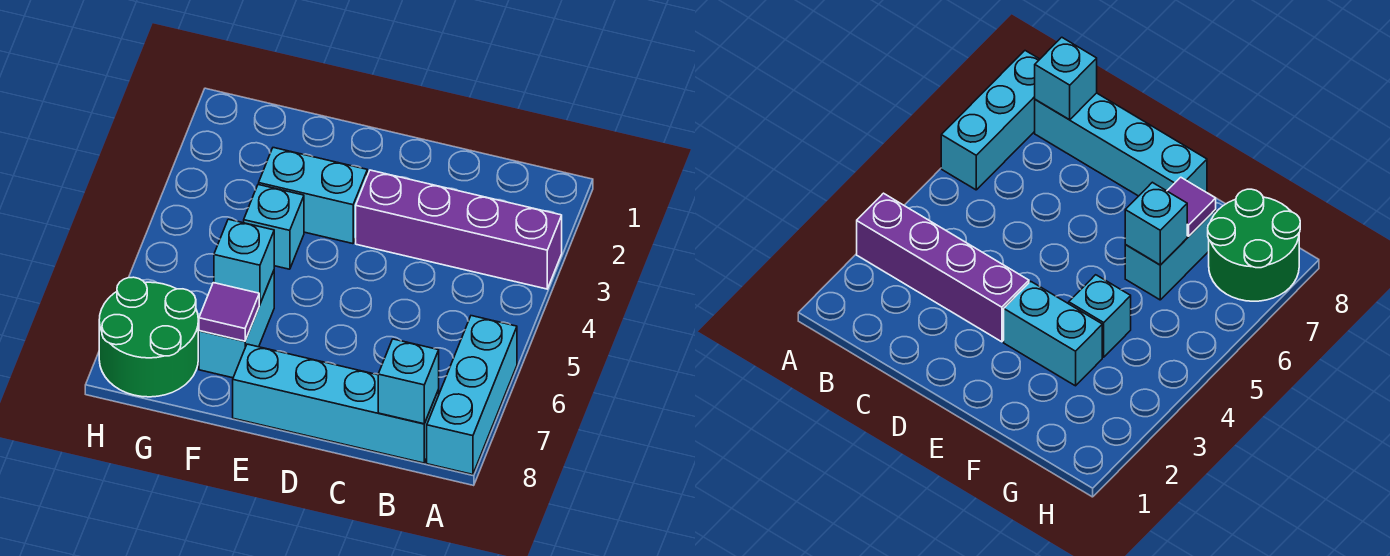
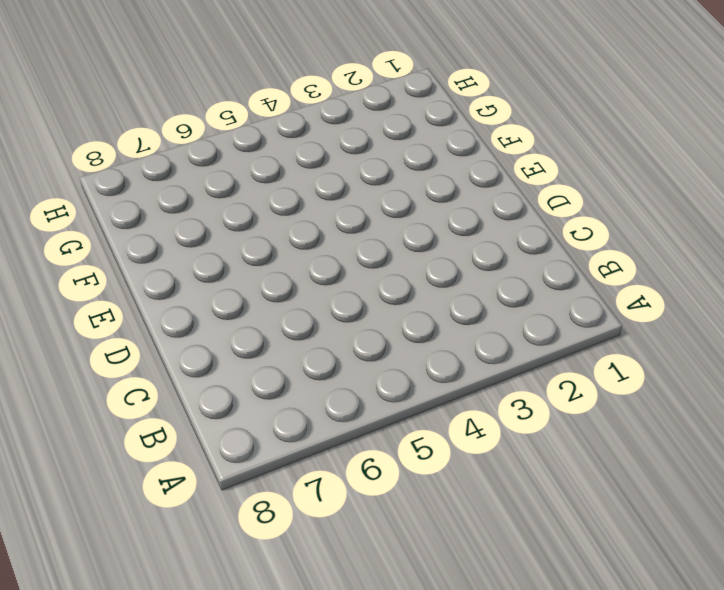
none -> purple brick A3:D3 level 1
none -> cyan brick A6:A8 level 1

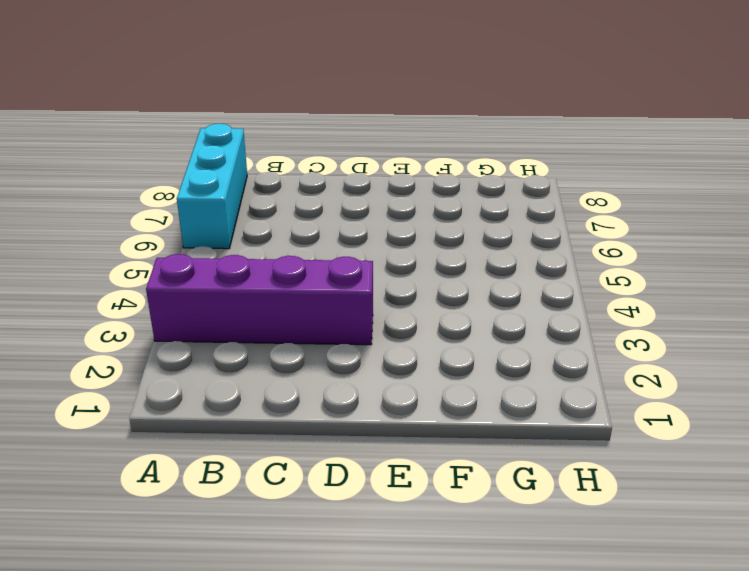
none -> cyan brick B8:E8 level 1
none -> cyan brick E3:F3 level 1

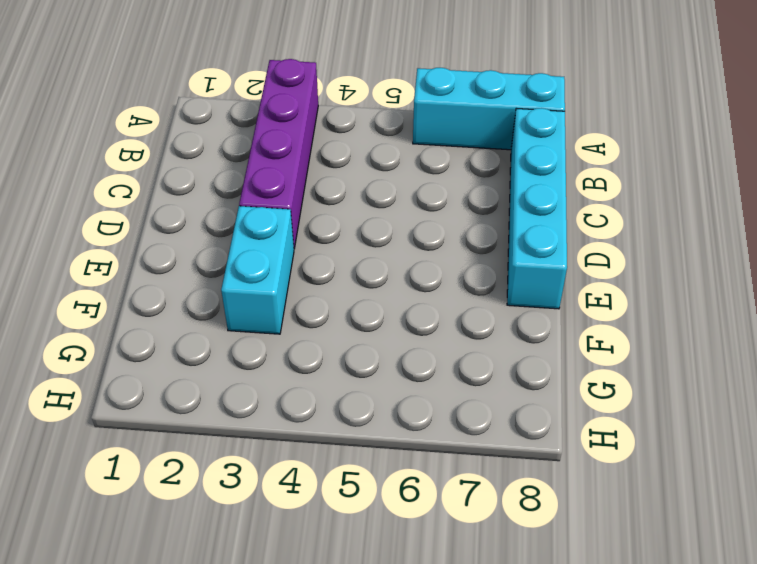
none -> cyan brick F4 level 1
none -> cyan brick F6:F7 level 1

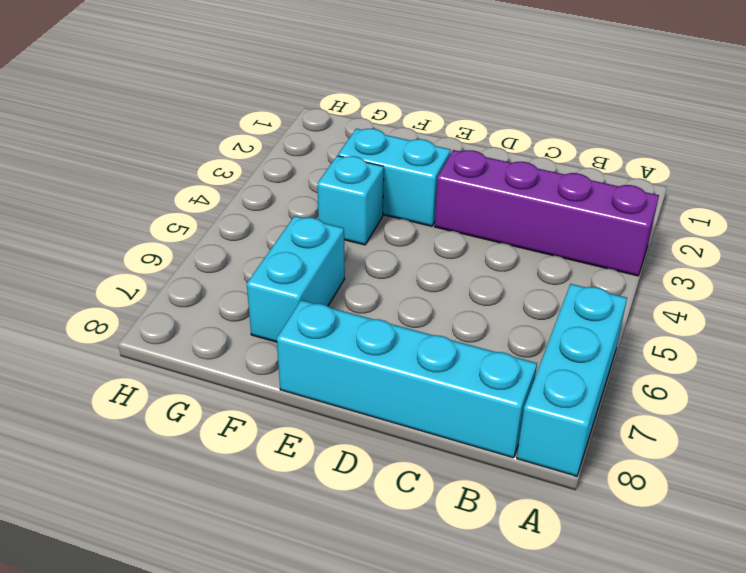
none -> green round brick G7:H8 level 1
none -> cyan brick B8 level 2

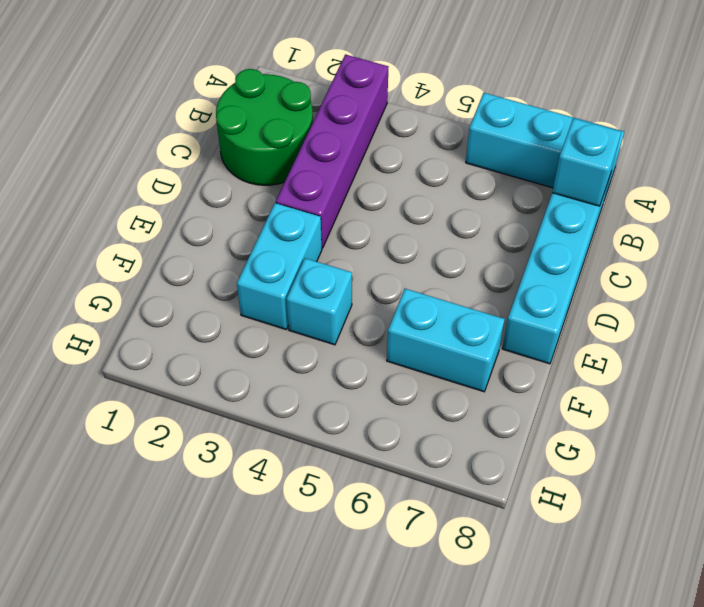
green round brick B1:C2 level 1 -> green round brick G7:H8 level 1
none -> cyan brick F6 level 2
none -> purple tile F7 level 2

